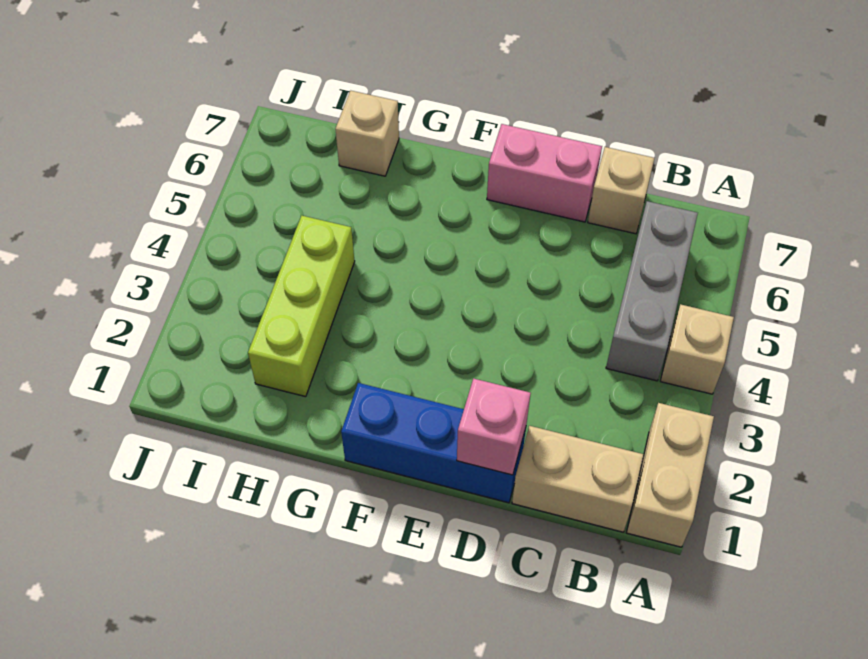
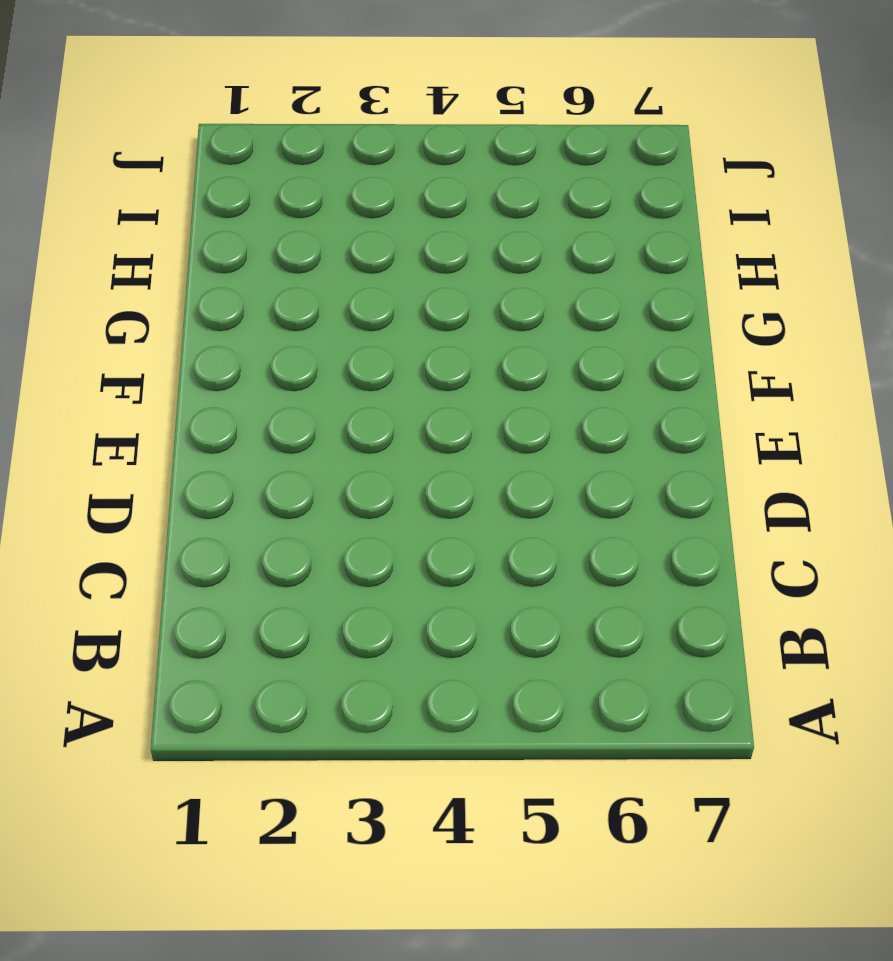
none -> tan brick A1:A2 level 1
none -> tan brick A4 level 1

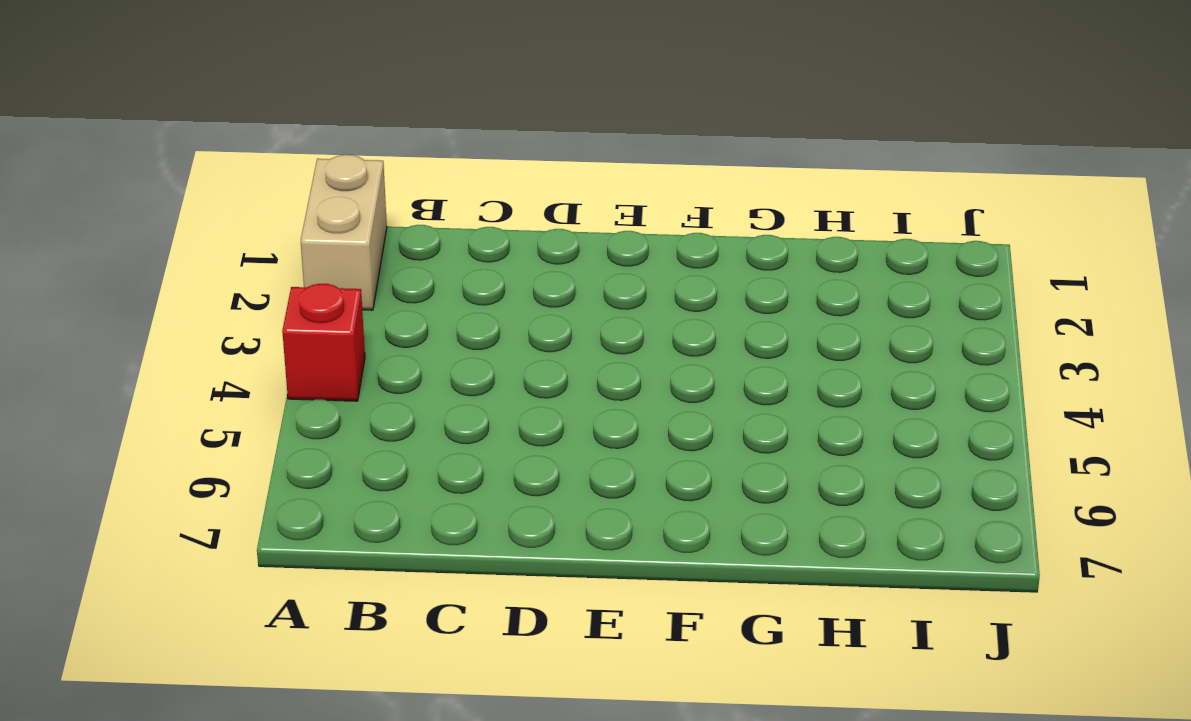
red brick A4 level 1 -> tan brick A4 level 1
none -> tan brick B1:C1 level 1
none -> grey brick B4:B6 level 1

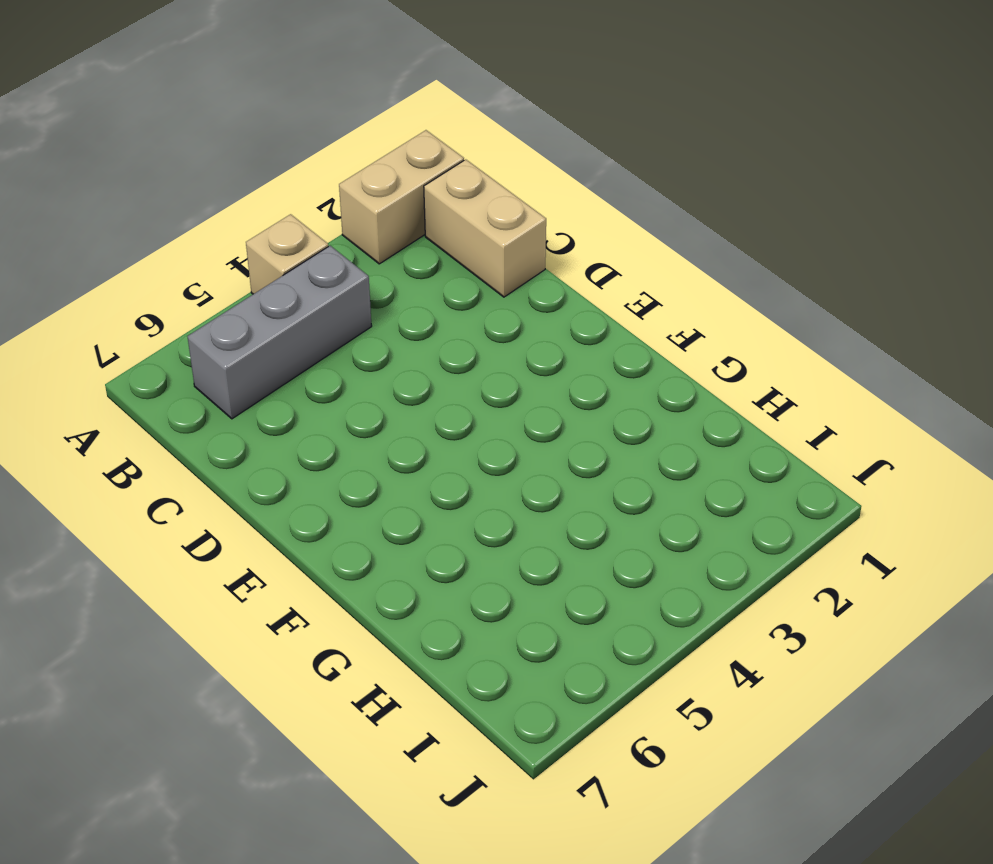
none -> tan brick C7 level 1
none -> blue brick D1:F1 level 1

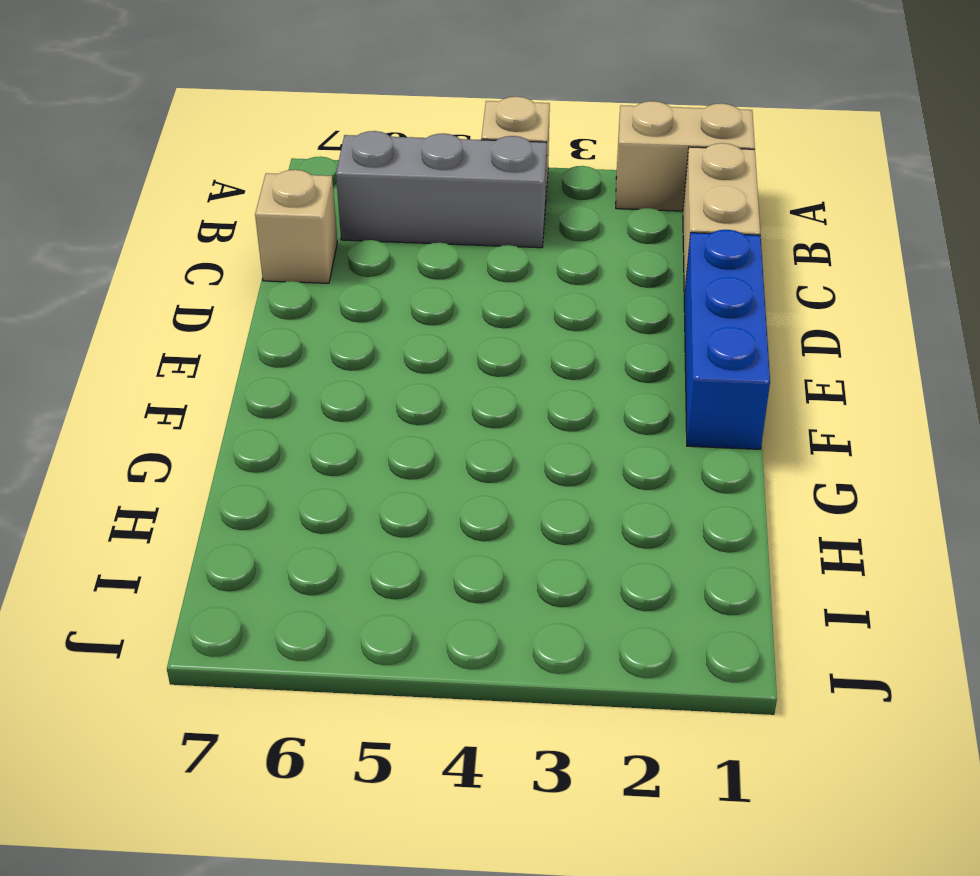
none -> pink brick D7:E7 level 1
none -> lime brick H2:H4 level 1

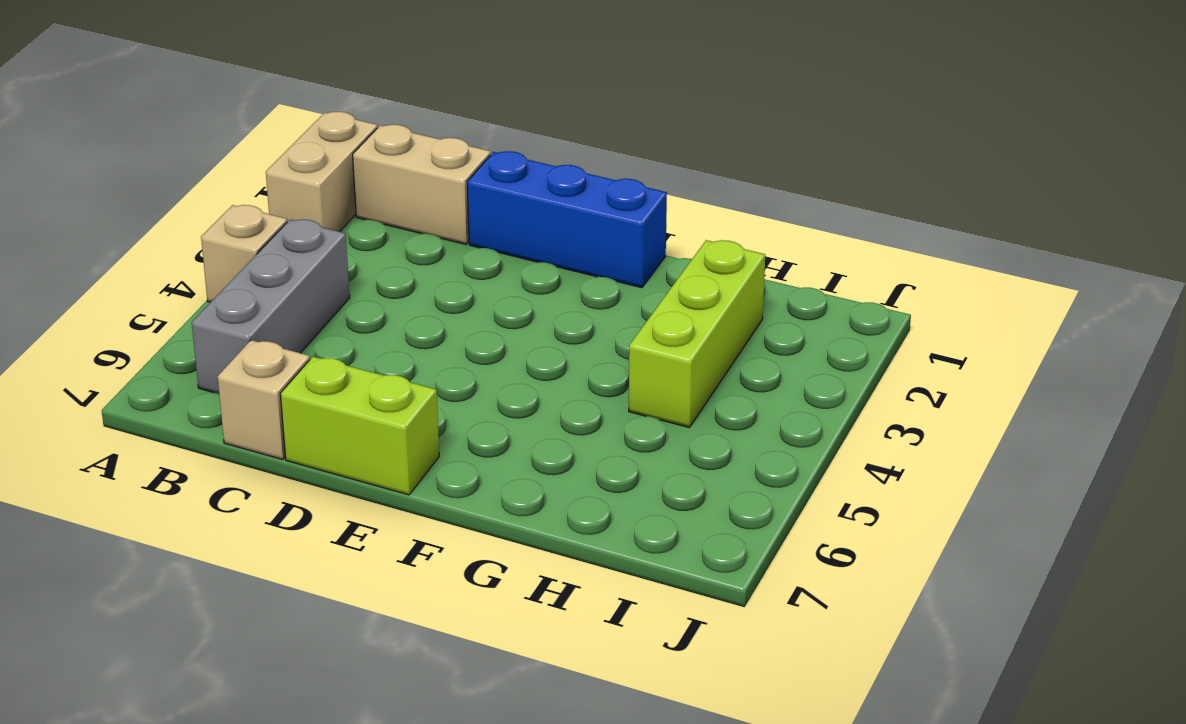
lime brick D7:E7 level 1 -> pink brick D7:E7 level 1
none -> tan brick H7 level 1
none -> pink brick D1 level 2

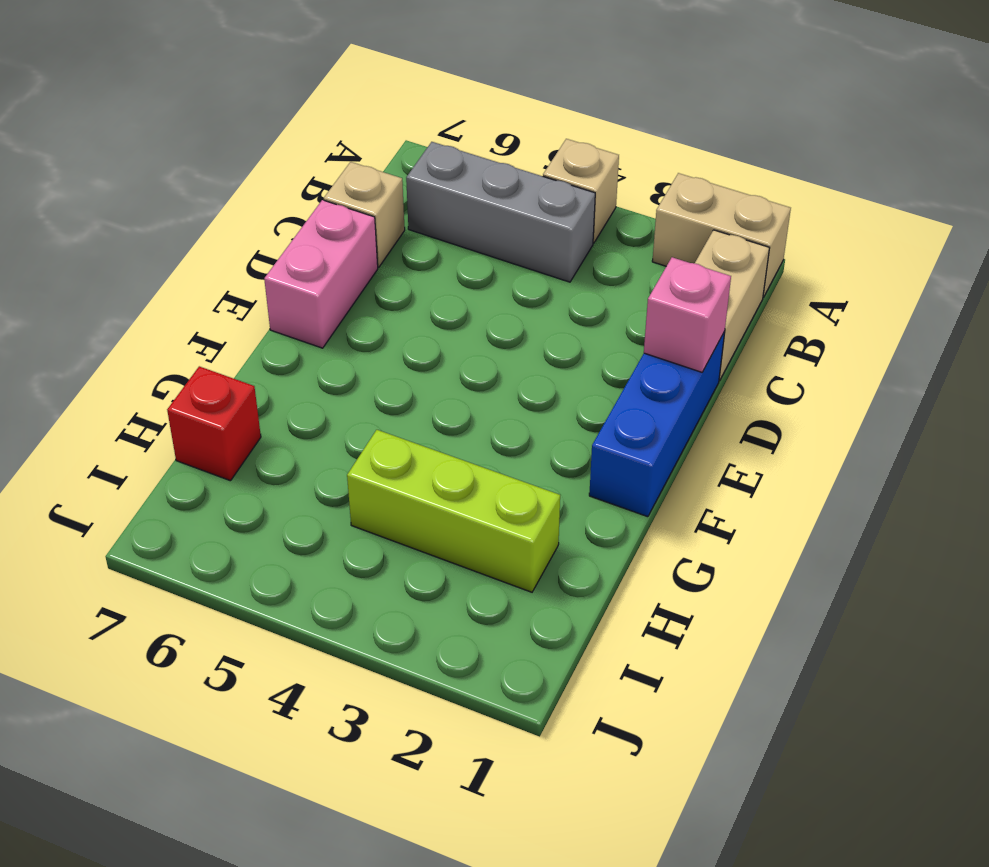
red brick H7 level 1 -> tan brick H7 level 1

